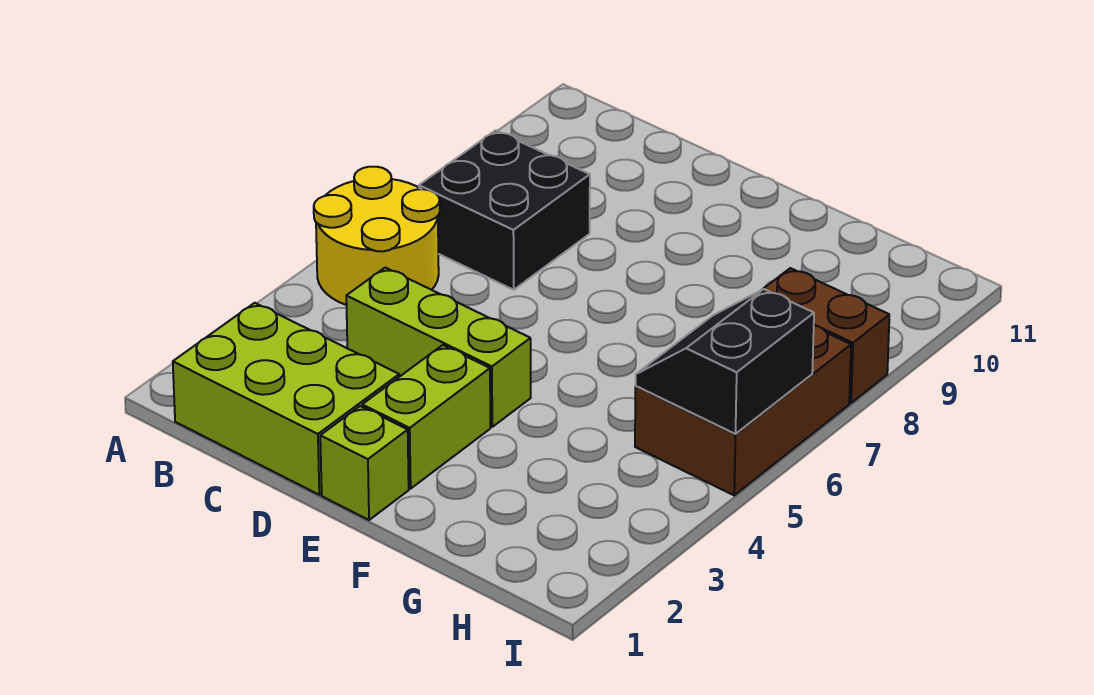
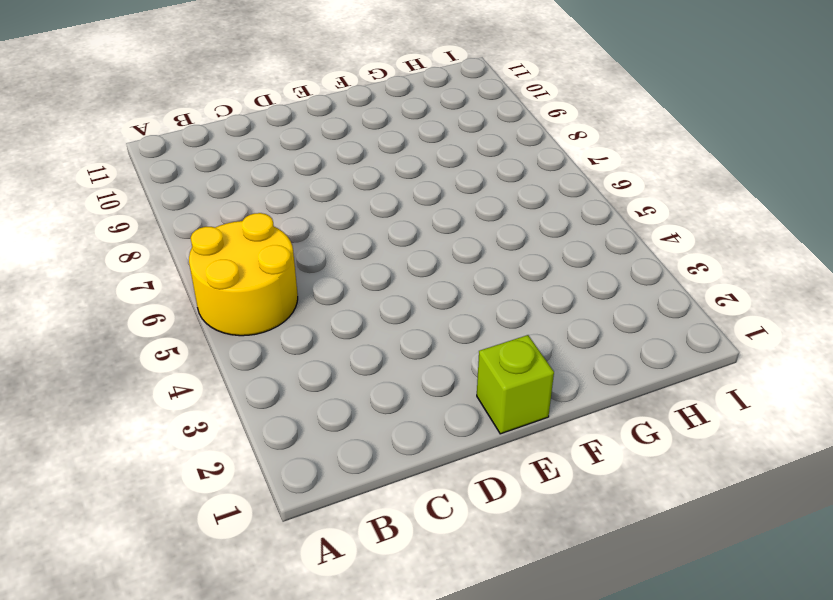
none -> lime brick B1:D2 level 1
none -> black brick B7:C8 level 1

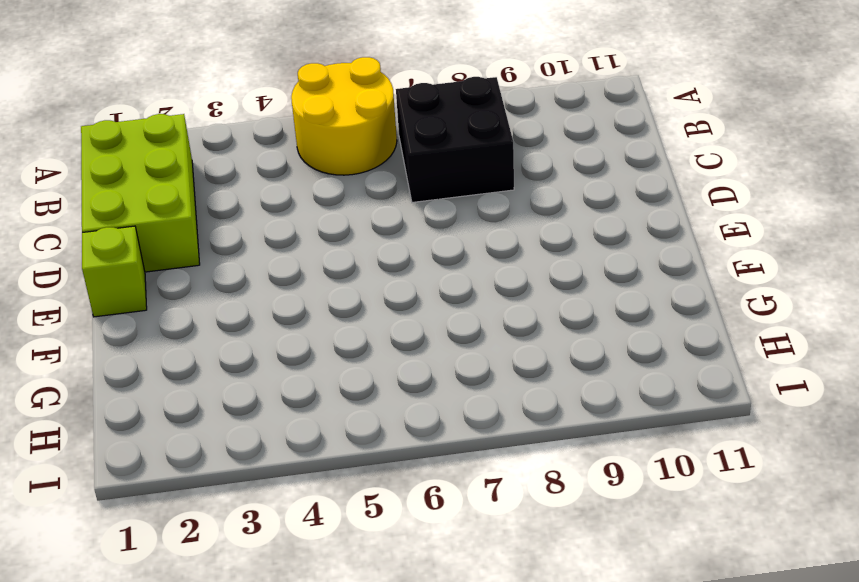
none -> lime brick C4:E4 level 1
none -> lime brick E2:E3 level 1

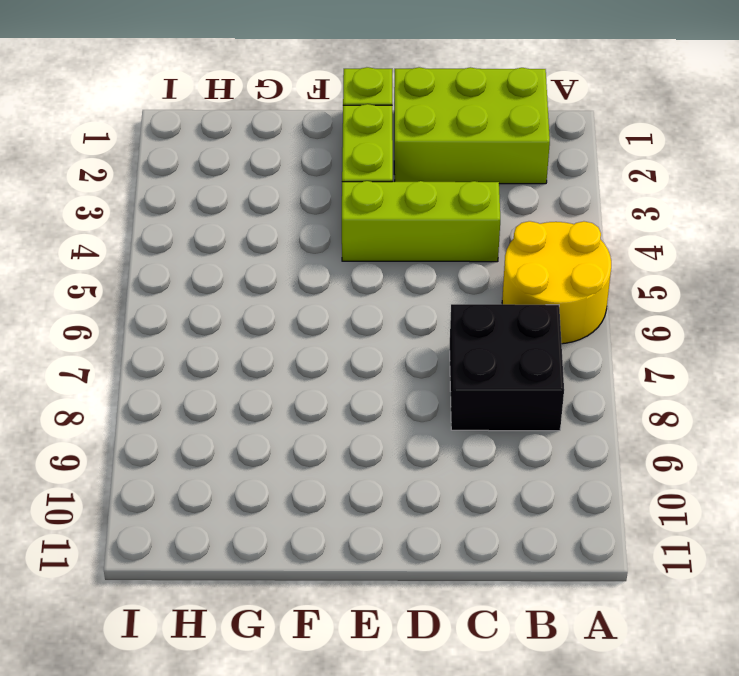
none -> brown brick H5:I7 level 1
none -> brown brick H8:I8 level 1

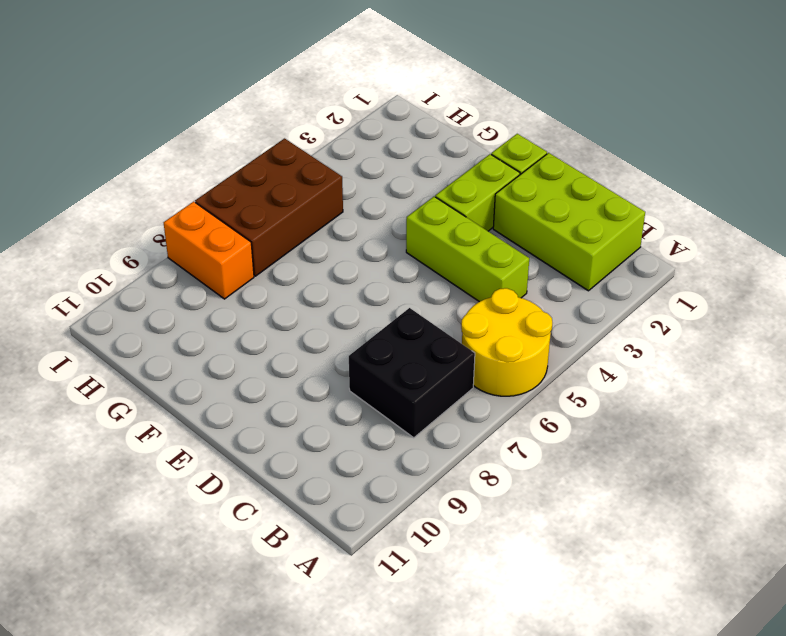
orange brick H8:I8 level 1 -> brown brick H8:I8 level 1
none -> black slope H5:I6 level 2 top I

